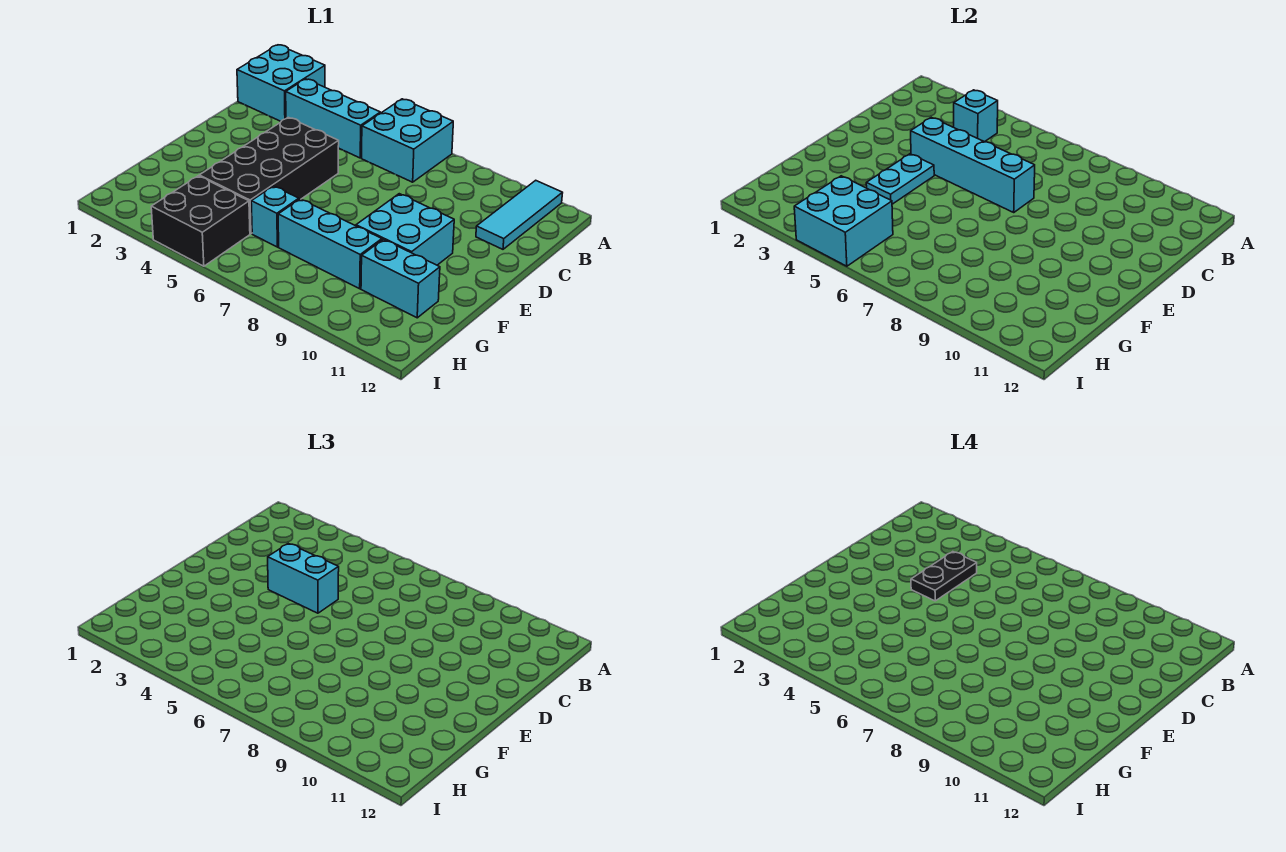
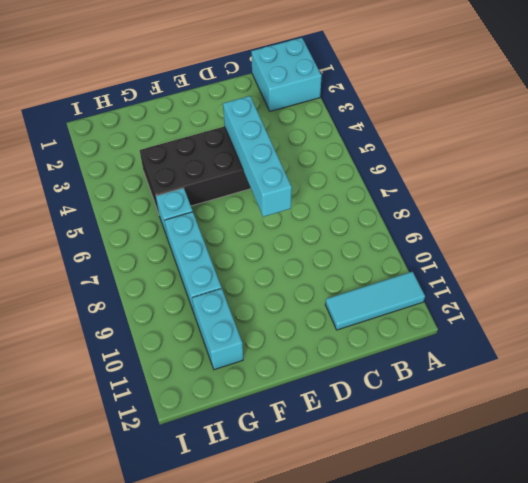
none -> cyan brick A6:B7 level 1
none -> cyan brick B3:B5 level 1
none -> cyan brick E9:F10 level 1

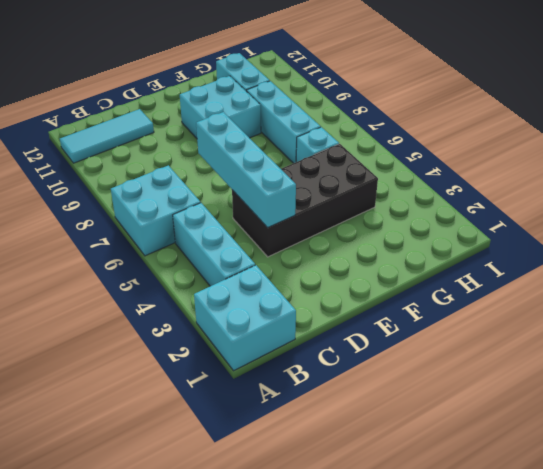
none -> black brick H4:I5 level 1
none -> cyan brick B4 level 2
none -> cyan plate E4:F4 level 2

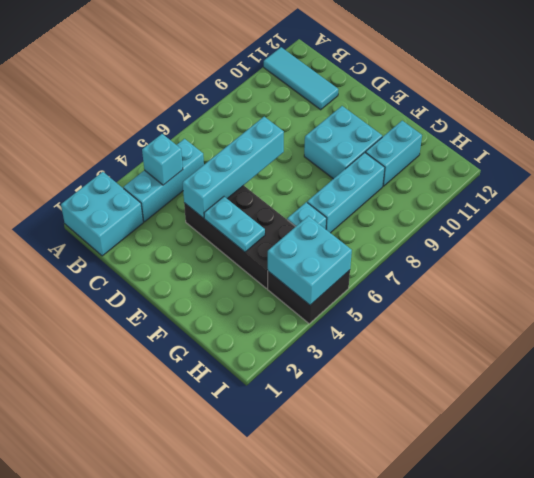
none -> cyan brick A6:B7 level 1
none -> cyan brick D4:D5 level 3
none -> black plate C4:D4 level 4

